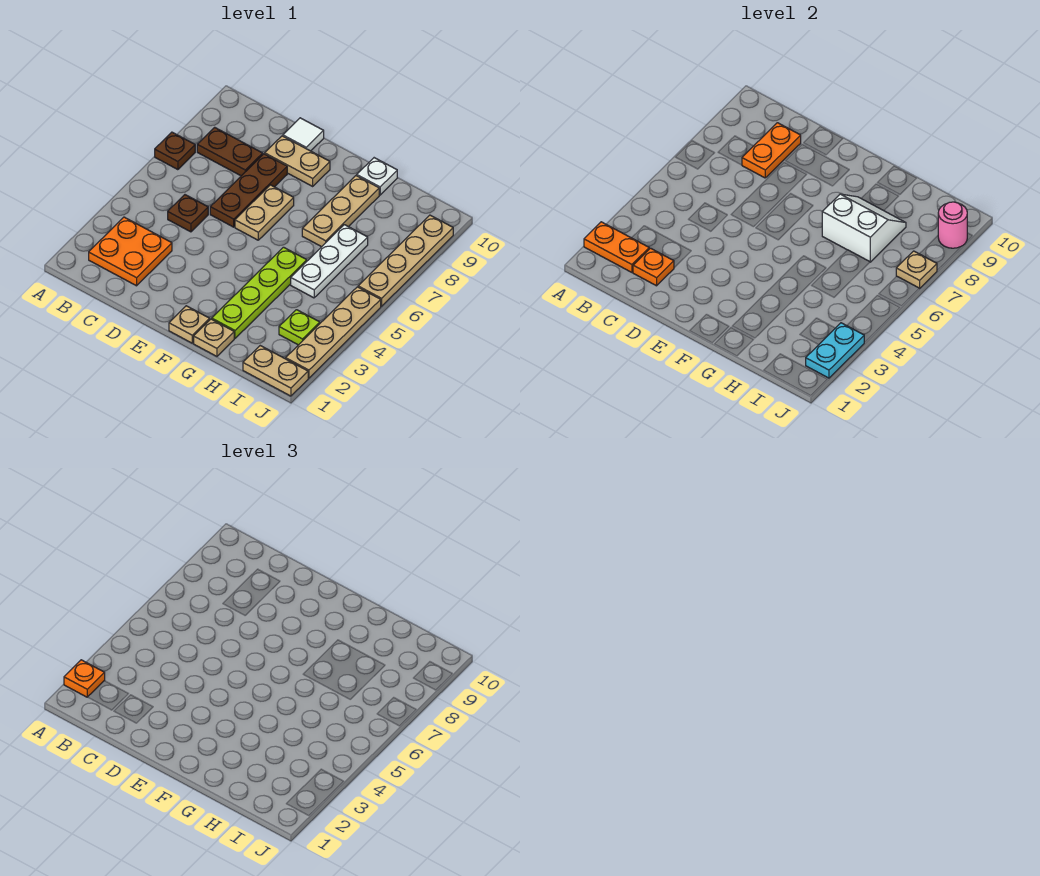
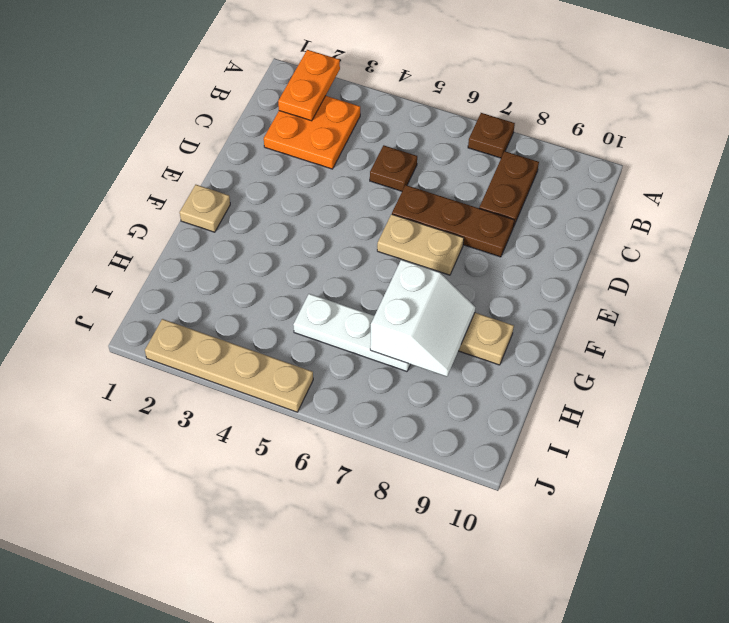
none -> tan plate D9:E9 level 1
none -> white tile D10 level 1
none -> tan plate G1 level 1

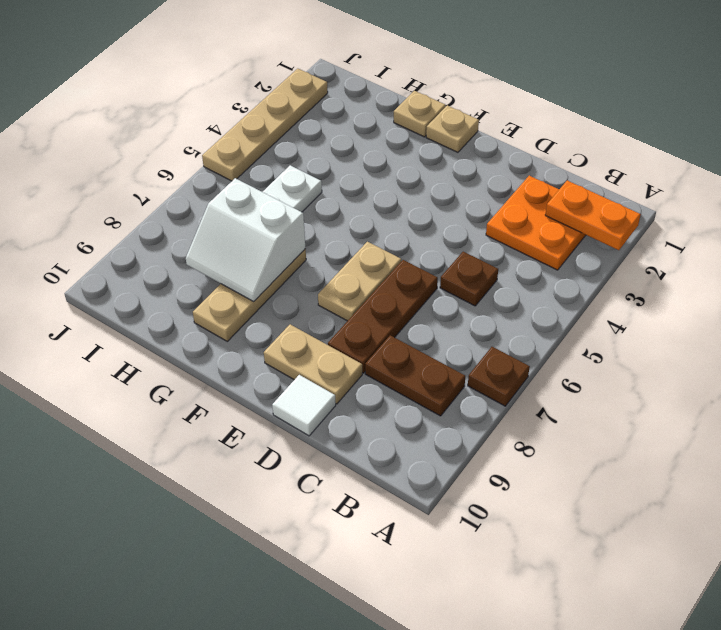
none -> lime plate G2:G5 level 1
none -> white plate G10 level 1
none -> tan plate I1:J1 level 1

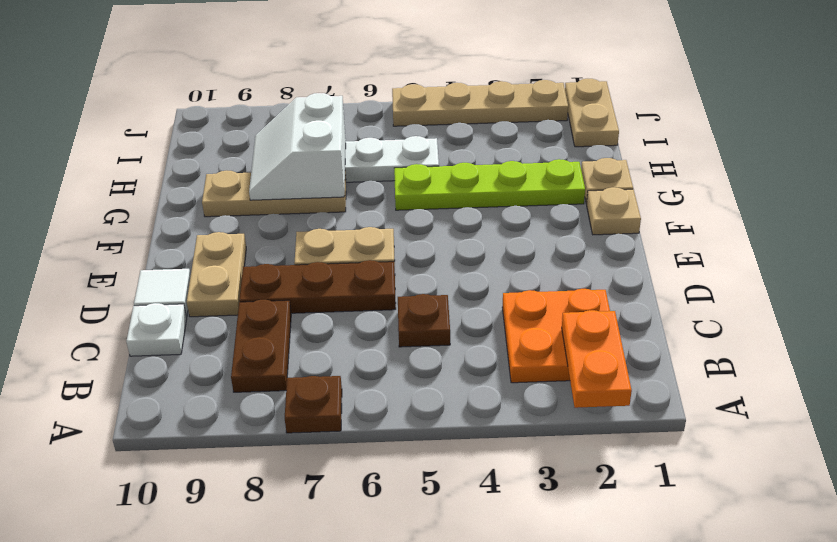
white plate C10 level 1 -> white plate G10 level 1
none -> lime plate I3 level 1
none -> tan plate J6:J9 level 1
none -> orange plate C2 level 2

